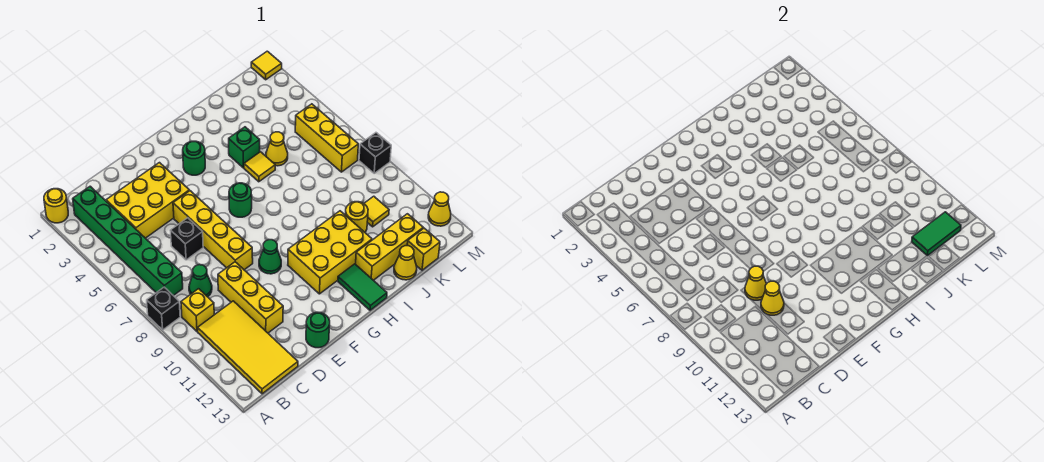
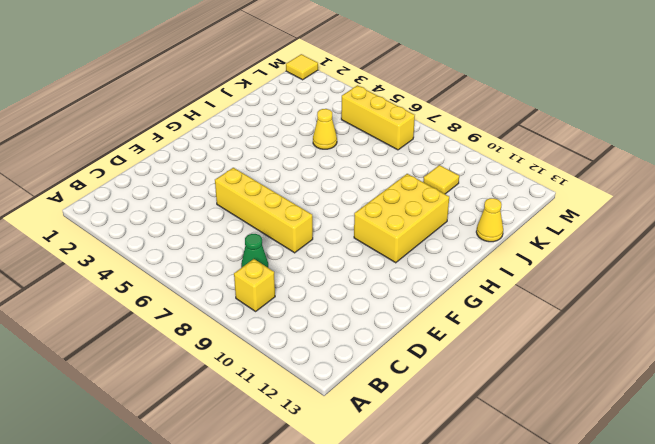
none -> yellow round brick A1 level 1
none -> black brick A8 level 1
none -> green brick B2:B7 level 1
none -> yellow tile B10:C13 level 1

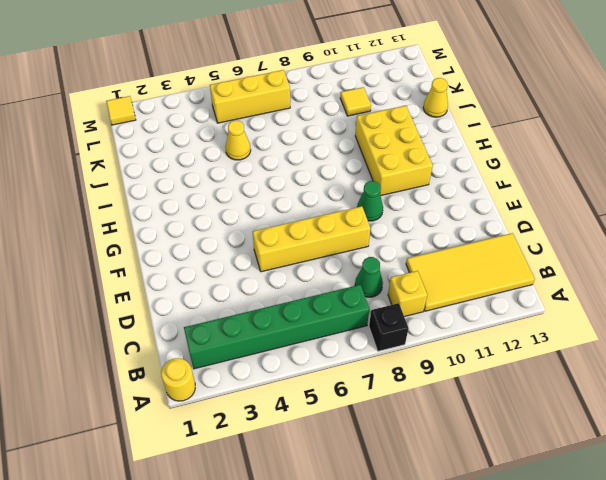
none -> yellow brick C3:E4 level 1
none -> black brick D6 level 1
none -> yellow brick D9:D11 level 1
none -> green round brick E13 level 1

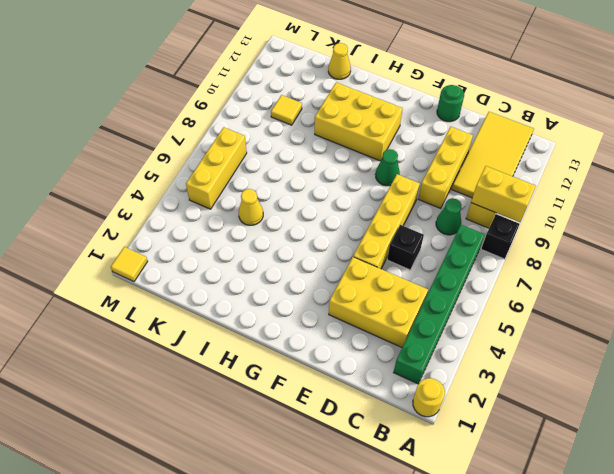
yellow brick A9:B9 level 2 -> none
none -> green round brick G3 level 1
none -> green round brick G6 level 1
none -> green tile H12:H13 level 1
none -> green brick I4 level 1

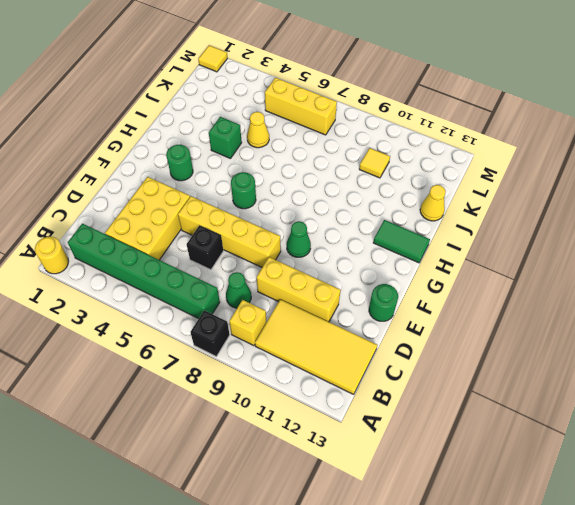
none -> yellow brick G10:I11 level 1
none -> yellow tile I5 level 1
none -> yellow brick I12:K12 level 1
none -> yellow round brick J10 level 1

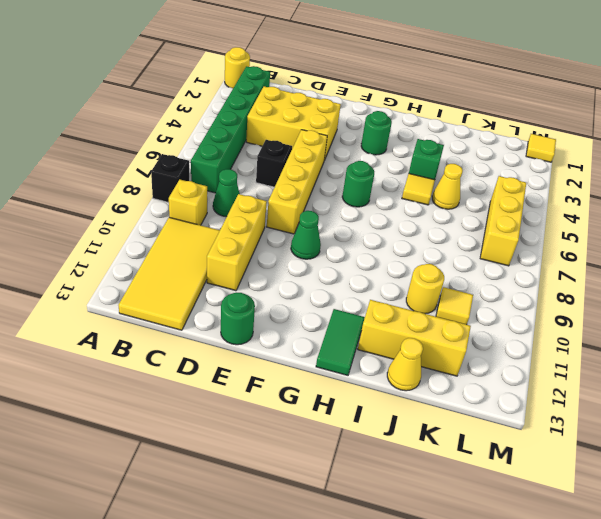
none -> yellow brick G10:I11 level 1
none -> yellow brick K13 level 1
none -> black brick M8 level 1
none -> yellow cone M12 level 1

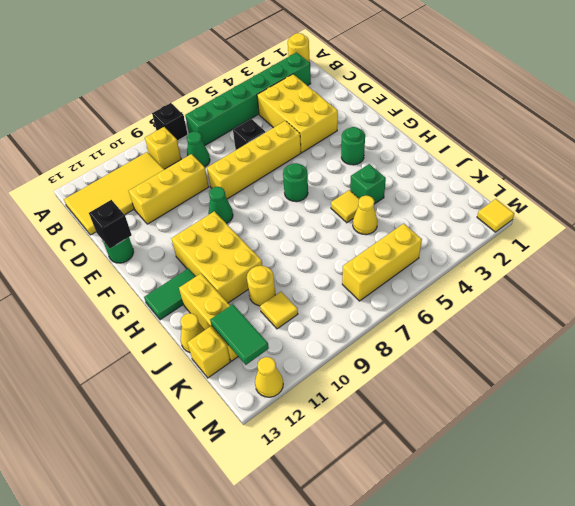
black brick E13 level 2 -> black brick M8 level 1
none -> yellow cone D9 level 2
none -> yellow cone D10 level 2

